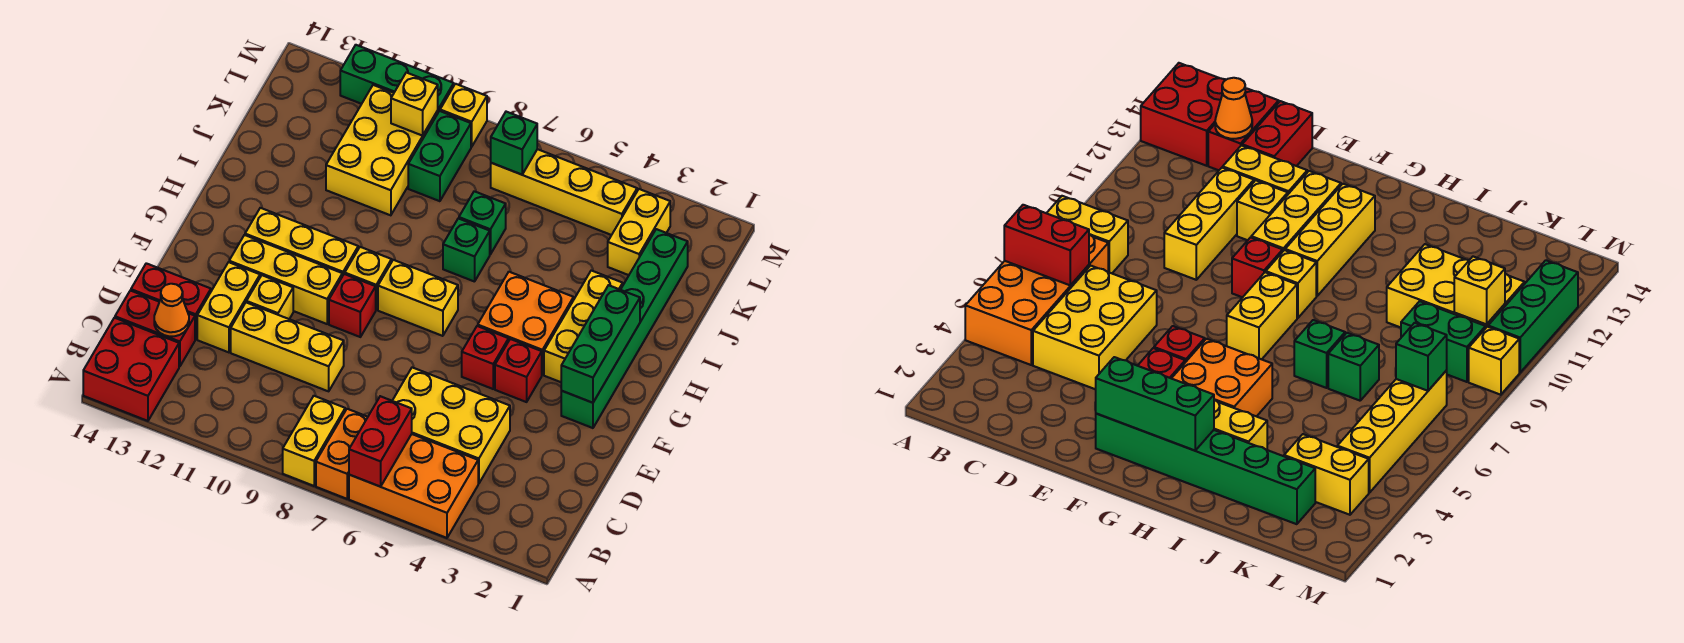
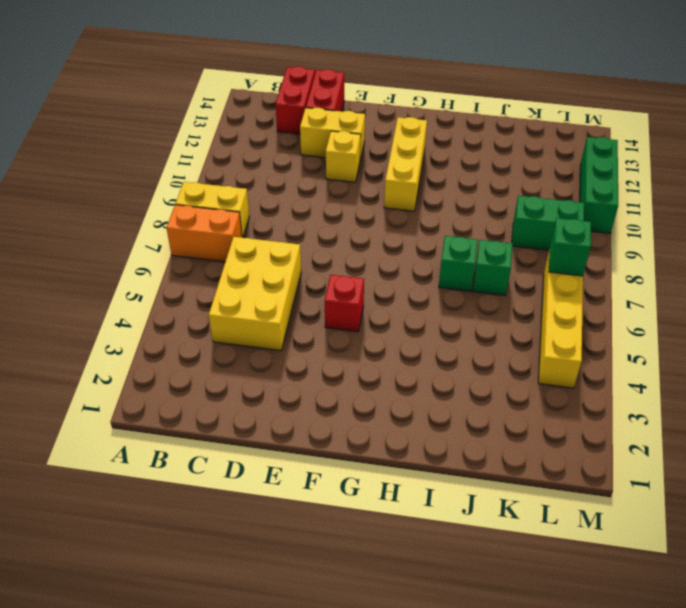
none -> orange brick A4:B6 level 1
none -> red brick A13:B14 level 1
none -> yellow brick D9:D11 level 1
none -> green brick F2:K2 level 1

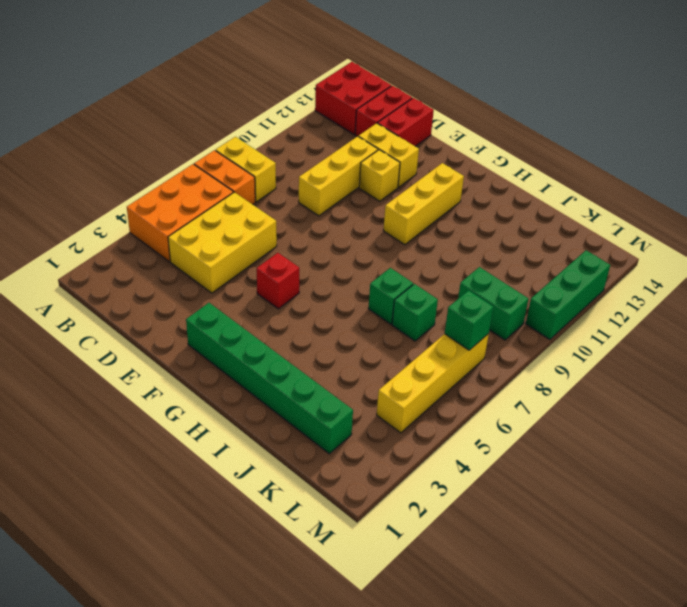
none -> red brick F4 level 1
none -> red brick F9 level 1
none -> yellow brick F10:F12 level 1
none -> yellow brick G3:I3 level 1

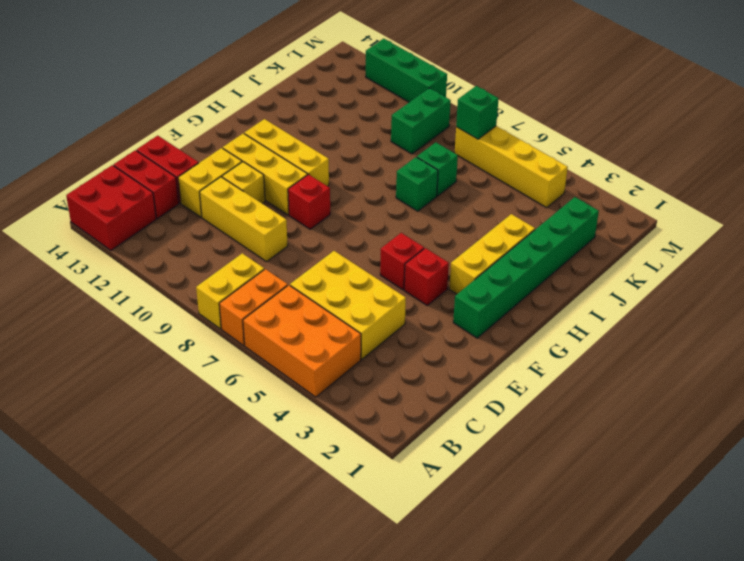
none -> orange brick G4:H5 level 1
none -> yellow brick G7:G8 level 1
none -> yellow brick G9 level 1
none -> yellow brick J10:L11 level 1

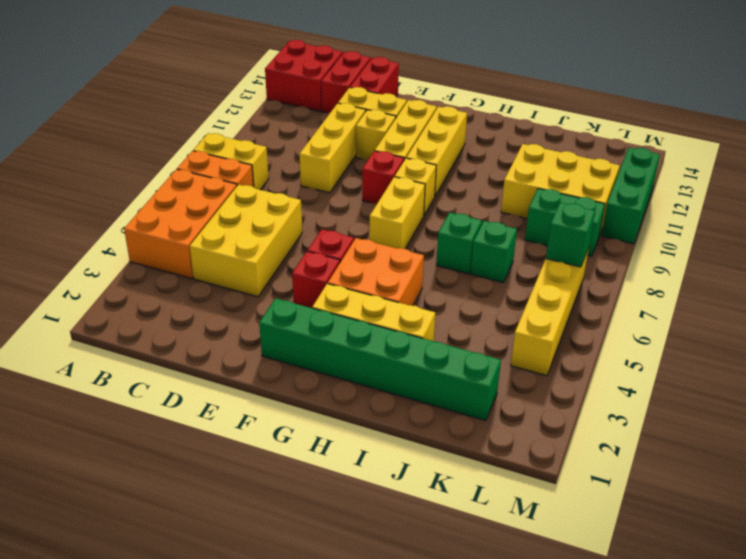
none -> yellow brick K3:L3 level 1
none -> yellow brick M9 level 1
none -> red brick A6:B6 level 2
none -> orange cone C13 level 2

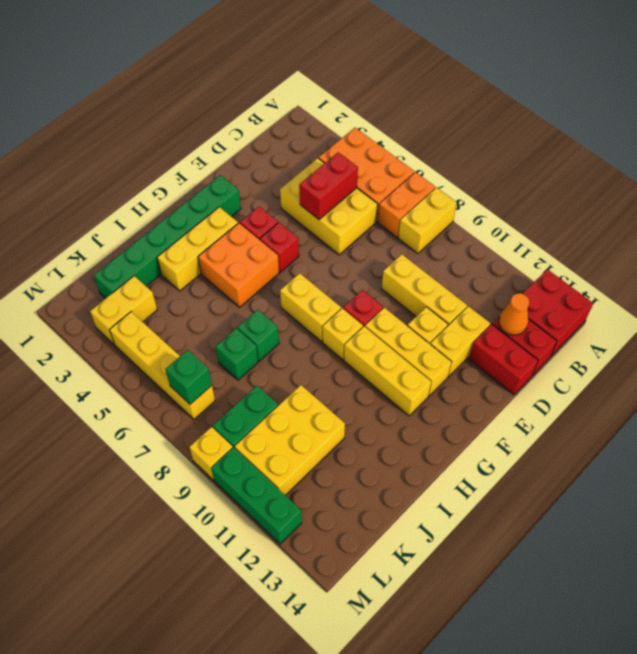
red brick C5:D5 level 2 -> red brick A6:B6 level 2
none -> green brick F2:H2 level 2
none -> yellow brick L10 level 2

